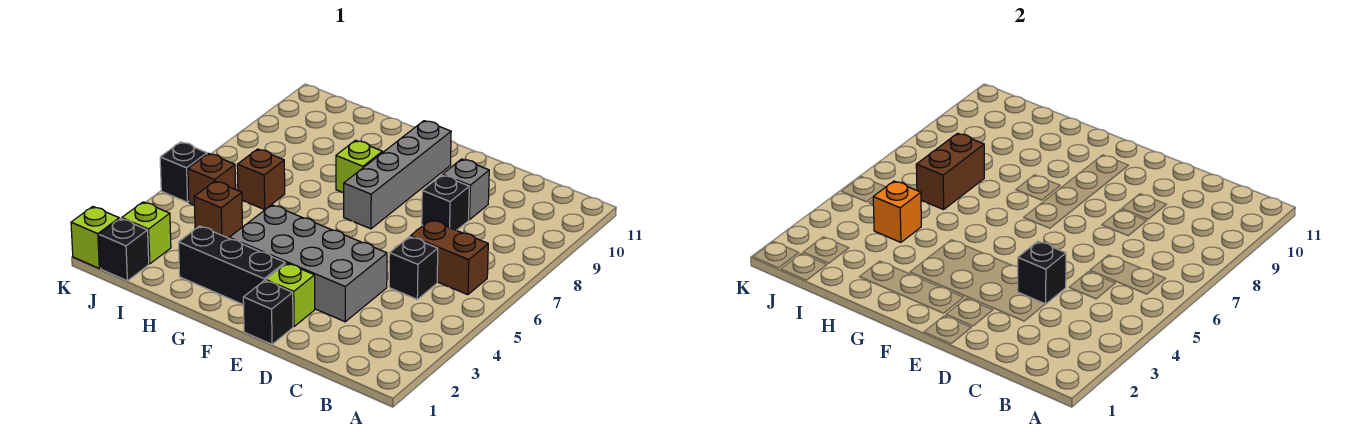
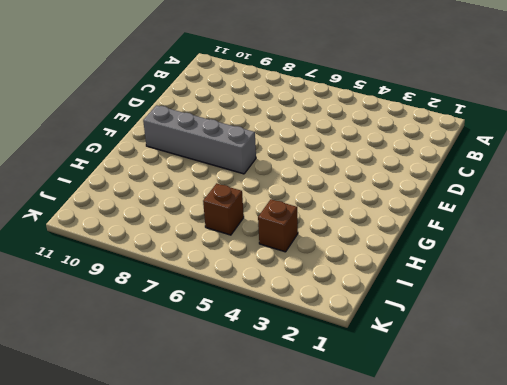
none -> brown brick B6:C6 level 1
none -> black brick C5 level 1
none -> grey brick D3:G4 level 1

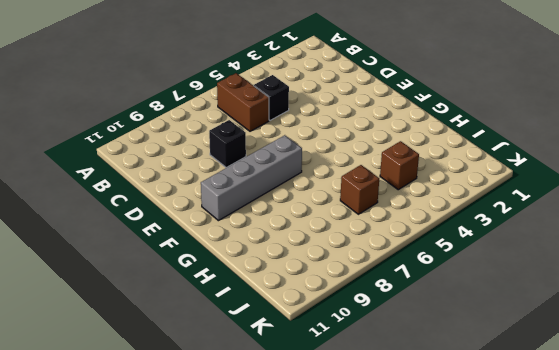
none -> grey brick D3:G4 level 1
none -> grey brick D9 level 1
none -> black brick E1 level 1

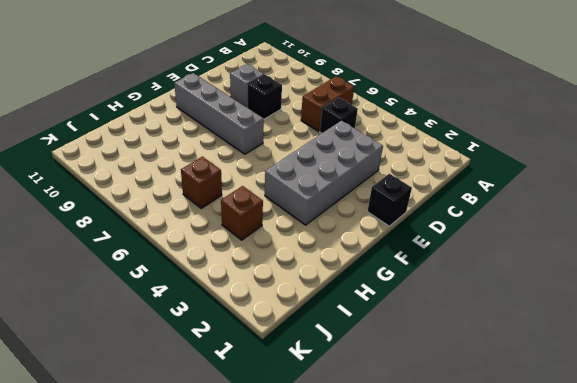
none -> lime brick E2 level 1
none -> black brick F2:H2 level 1
none -> lime brick G8 level 1

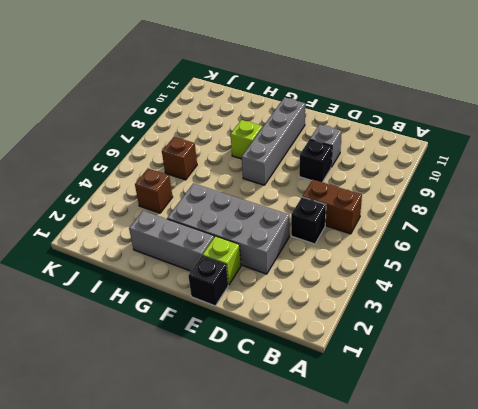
grey brick F2:H2 level 1 -> black brick F2:H2 level 1
none -> black brick J1 level 1
none -> lime brick J2 level 1
none -> brown brick J5 level 1

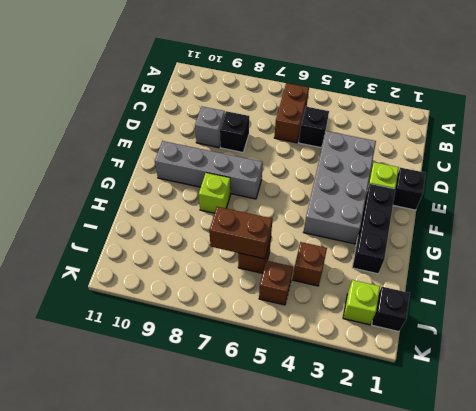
none -> lime brick K1 level 1
none -> black brick K5 level 1
none -> black brick D4 level 2

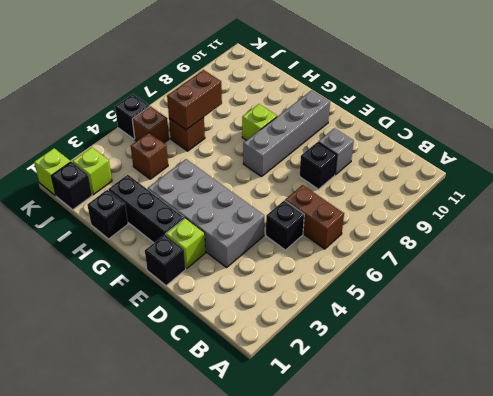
black brick H1 level 1 -> black brick D4 level 2
none -> orange brick I4 level 2

